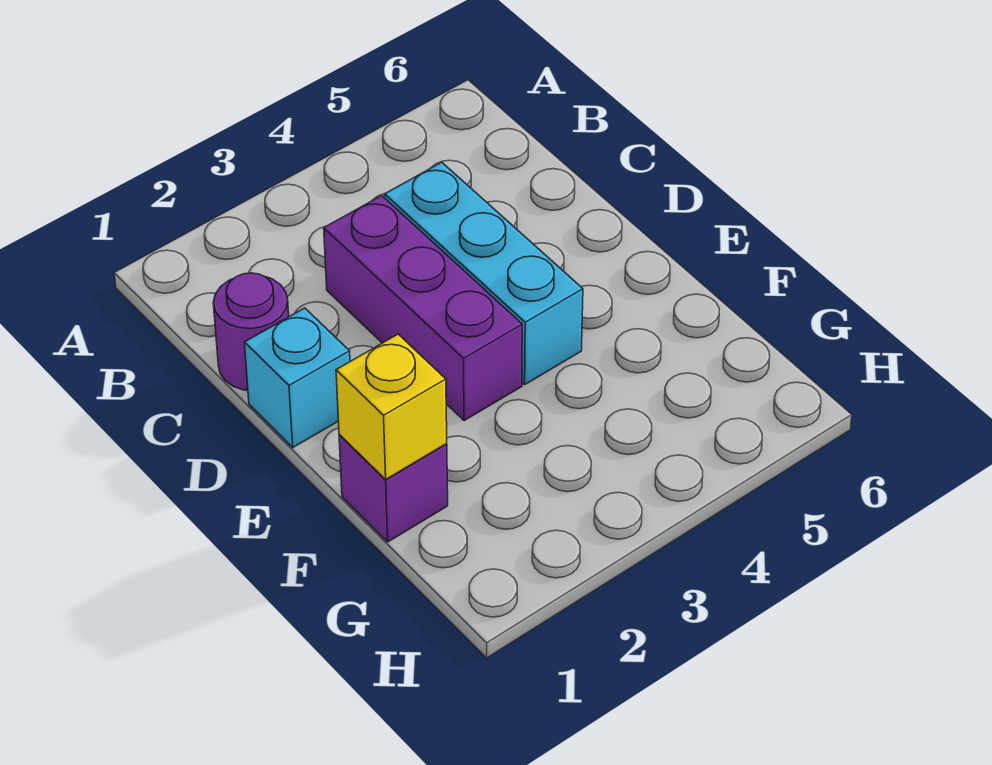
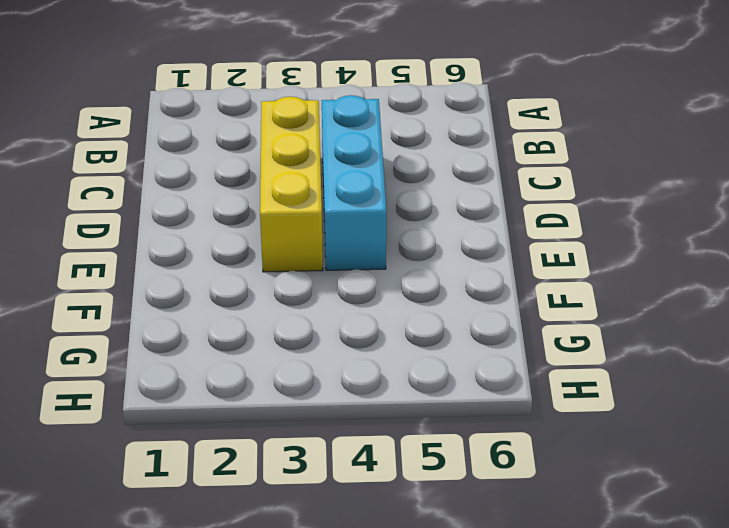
yellow brick C3:E3 level 1 -> purple brick C3:E3 level 1
none -> purple round brick C1 level 1
none -> cyan brick D1 level 1

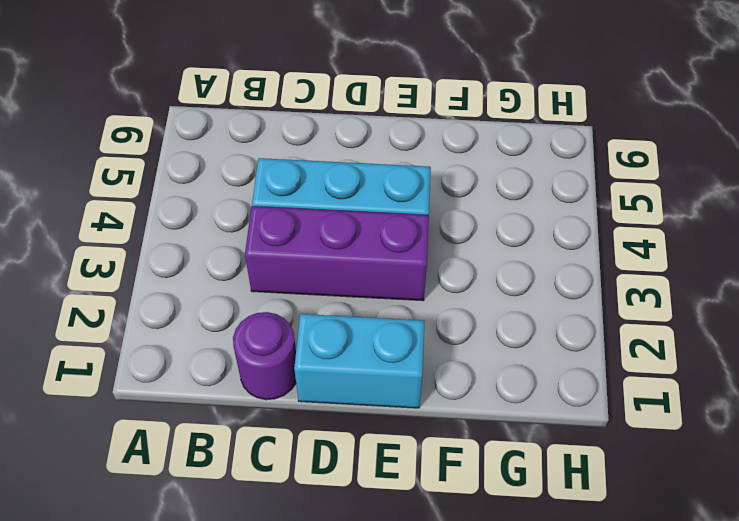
cyan brick D1:E1 level 1 -> cyan brick D1 level 1
none -> purple brick F1 level 1
none -> yellow brick F1 level 2

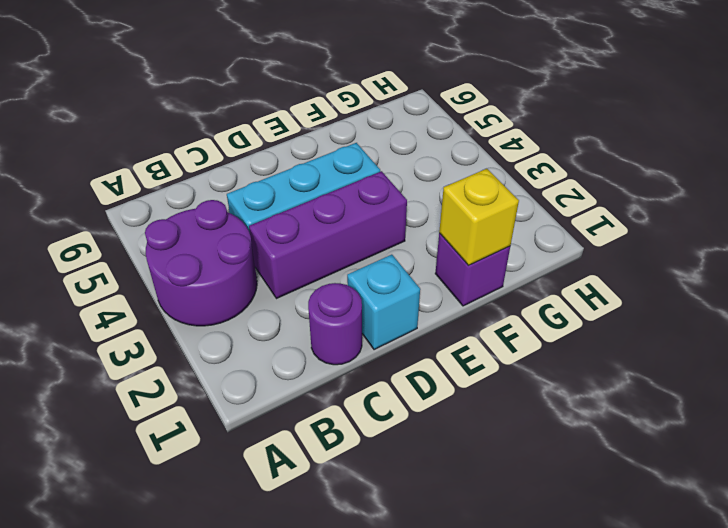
purple round brick A3:B4 level 1 -> none

